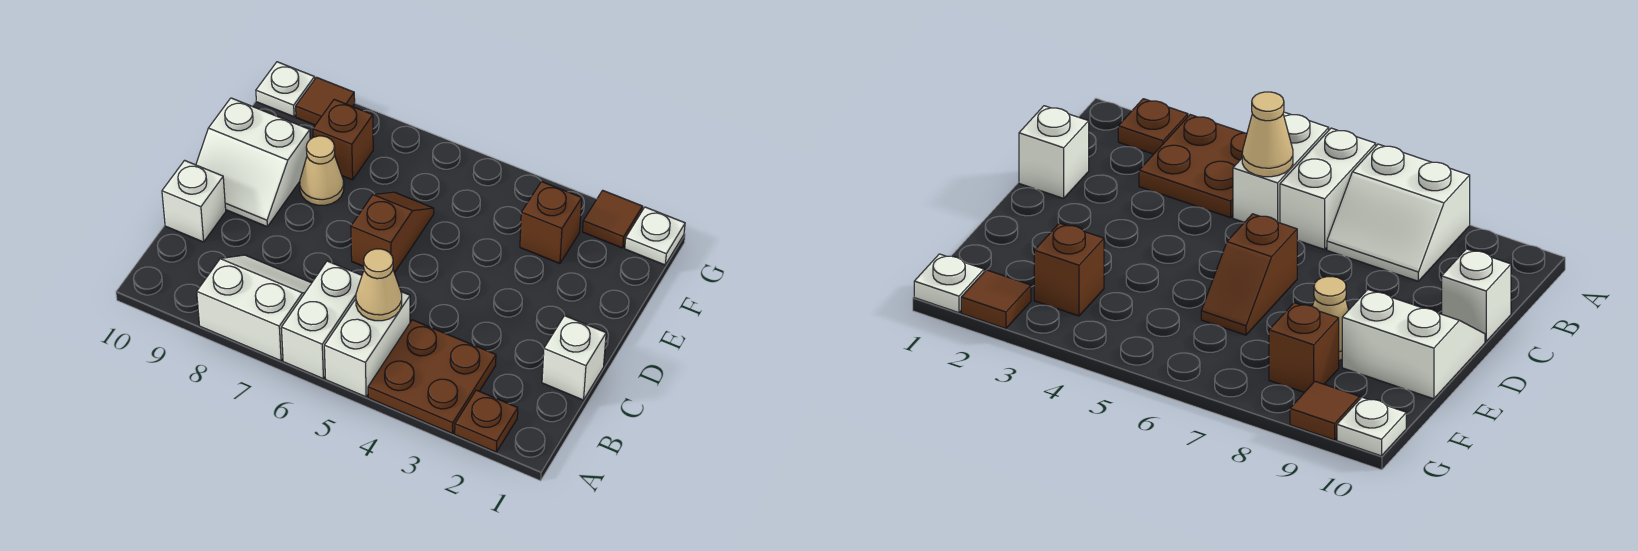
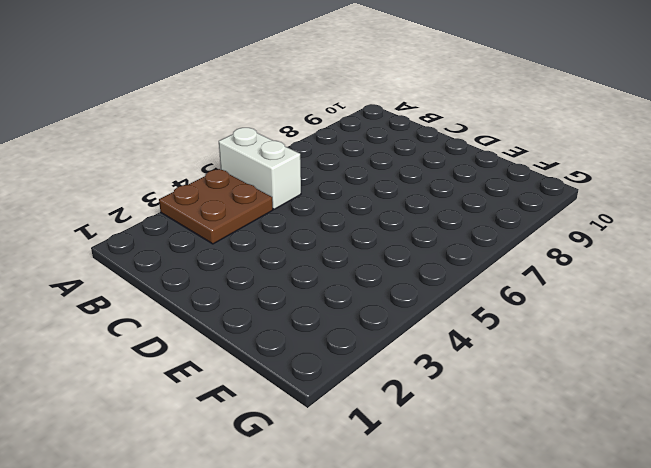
none -> brown plate A2 level 1
none -> white brick A6:B6 level 1
none -> white slope A7:B8 level 1 top A

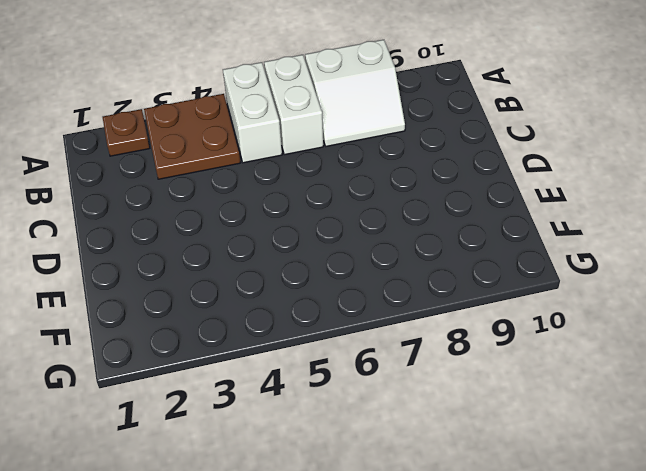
none -> white brick C1 level 1
none -> white brick C10 level 1
none -> brown slope D6:E6 level 1 top D

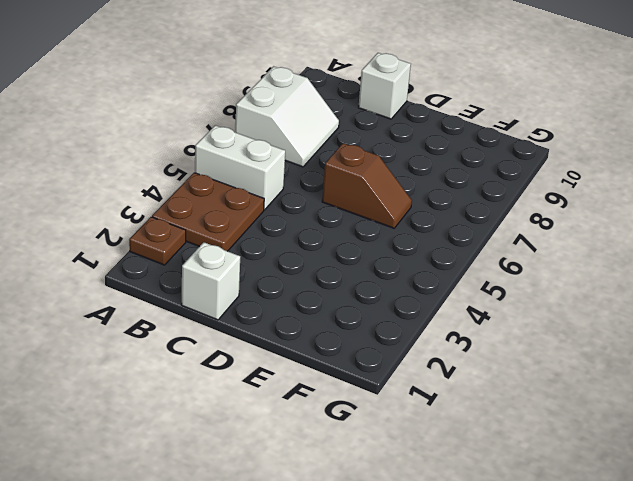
none -> white brick A6:B6 level 1
none -> white slope D9:E10 level 1 top E
none -> tan cone E8 level 1

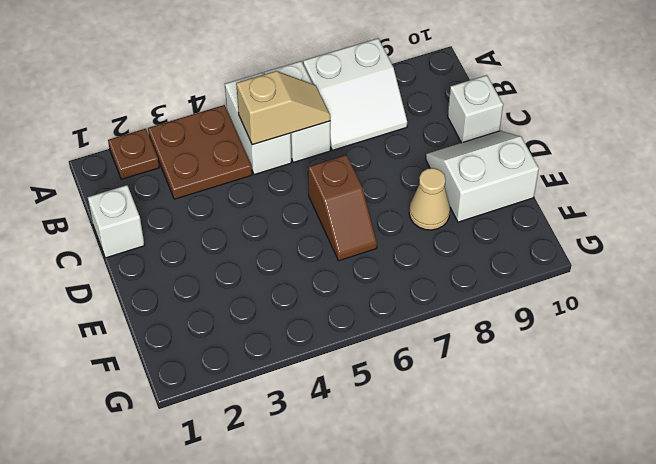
tan slope B5:B6 level 2 top 5 -> tan cone B5 level 2
none -> brown brick F3 level 1
none -> brown brick F8 level 1
none -> white plate G1 level 1

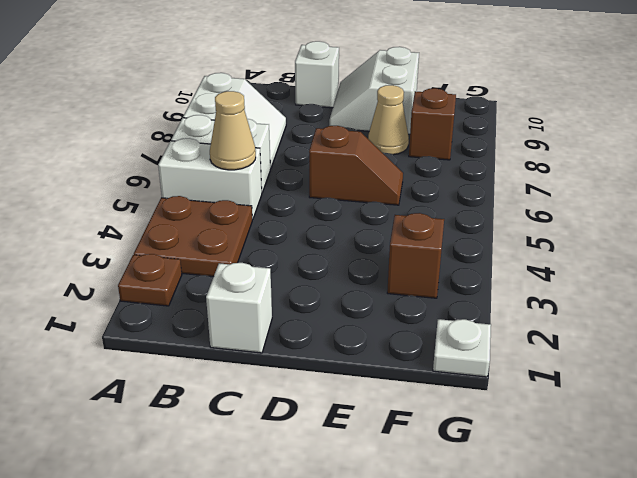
none -> brown tile G2 level 1
none -> brown tile G9 level 1
none -> white plate G10 level 1

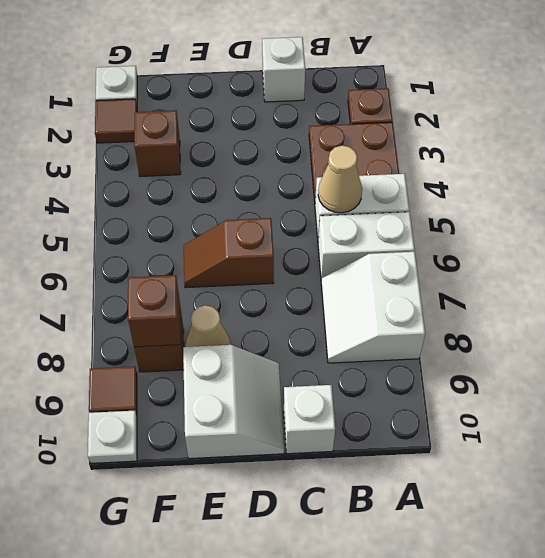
brown brick F8 level 2 -> none

